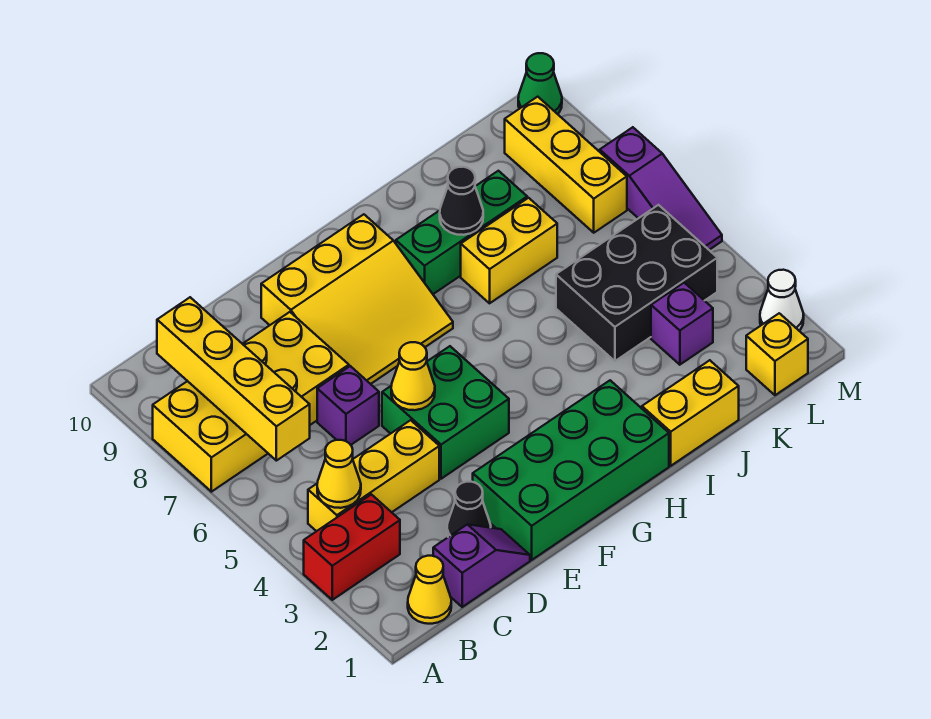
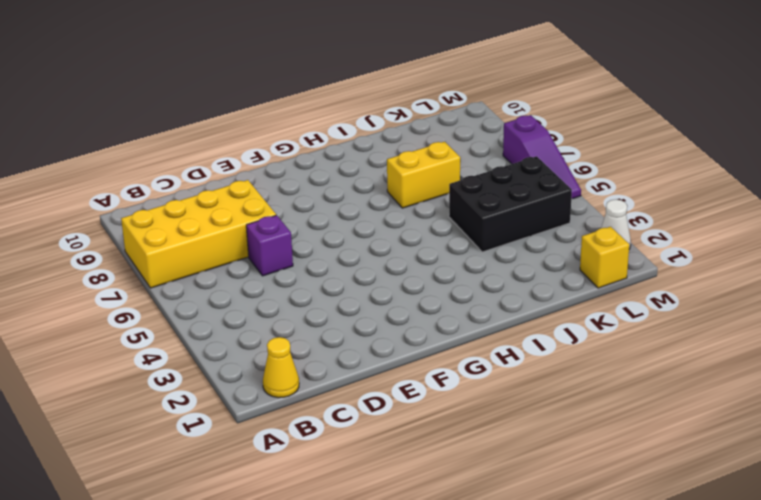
none -> red brick A3:B3 level 1
none -> yellow brick B4:D4 level 1
none -> purple slope C1:D1 level 1 top C

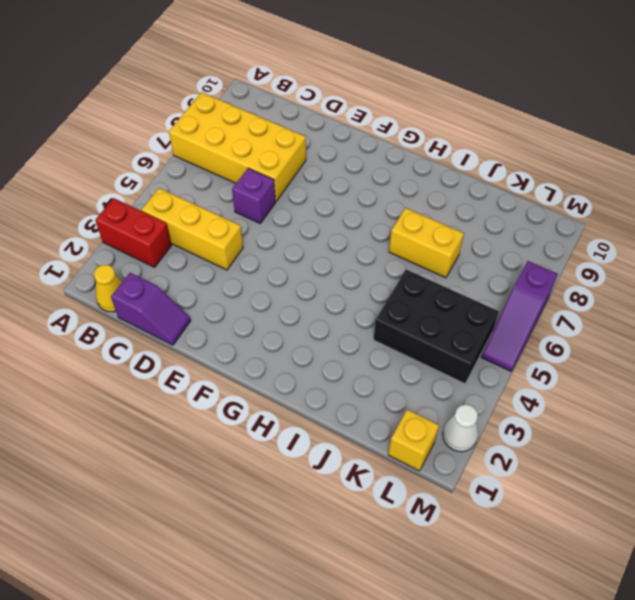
none -> black cone D2 level 1
none -> green brick E1:H2 level 1
none -> green brick E4:F5 level 1

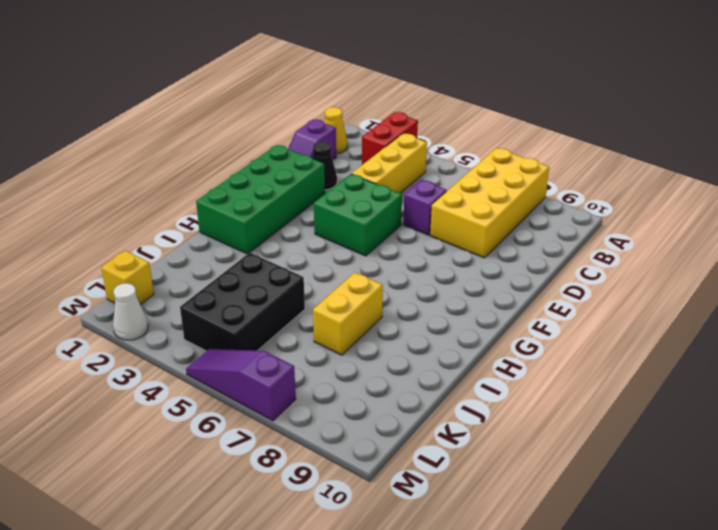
none -> yellow slope E7:G9 level 1 top 9
none -> green brick H8:J8 level 1
none -> yellow brick I1:J1 level 1

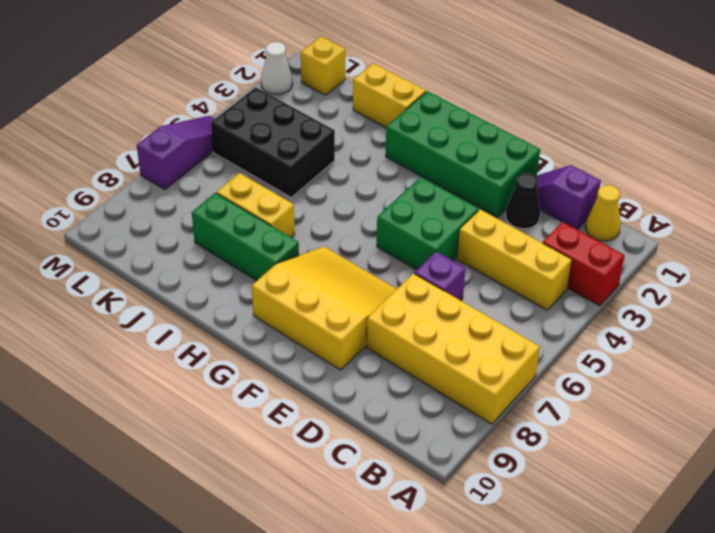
none -> purple brick K3 level 1
none -> yellow brick L7:L9 level 1
none -> green cone M10 level 1

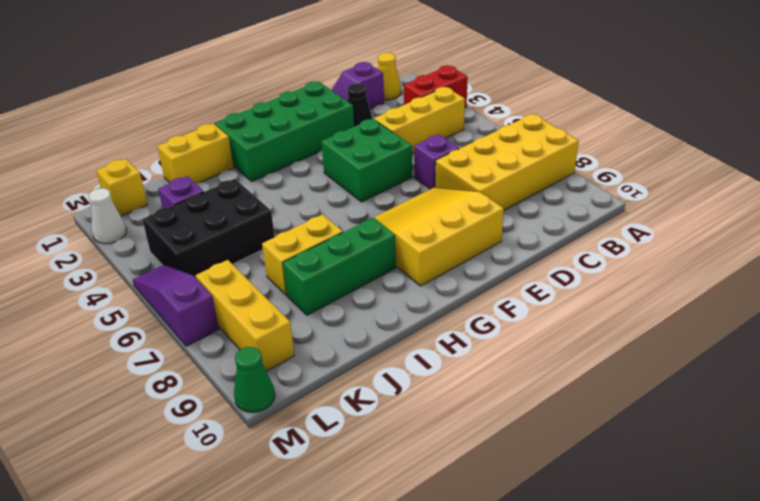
none -> yellow cone B4 level 2
none -> yellow brick B6:B9 level 2
none -> yellow cone E5 level 2

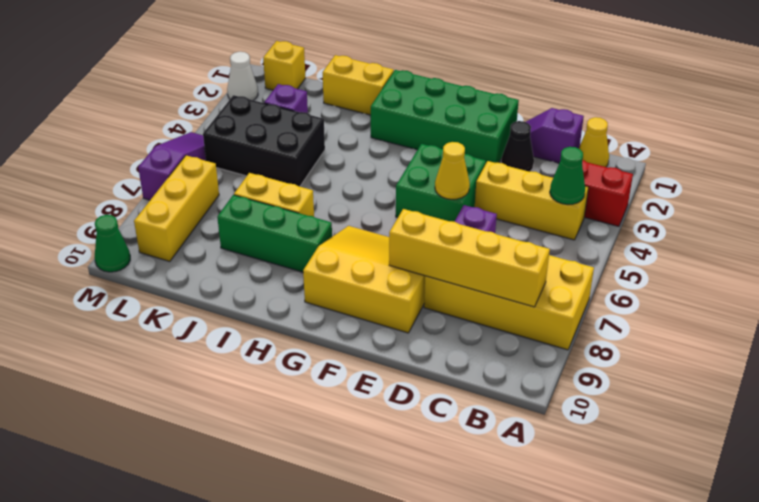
green cone B4 level 2 -> yellow cone B4 level 2
yellow brick B8:E8 level 2 -> yellow brick B6:B9 level 2
none -> black cone I8 level 2

